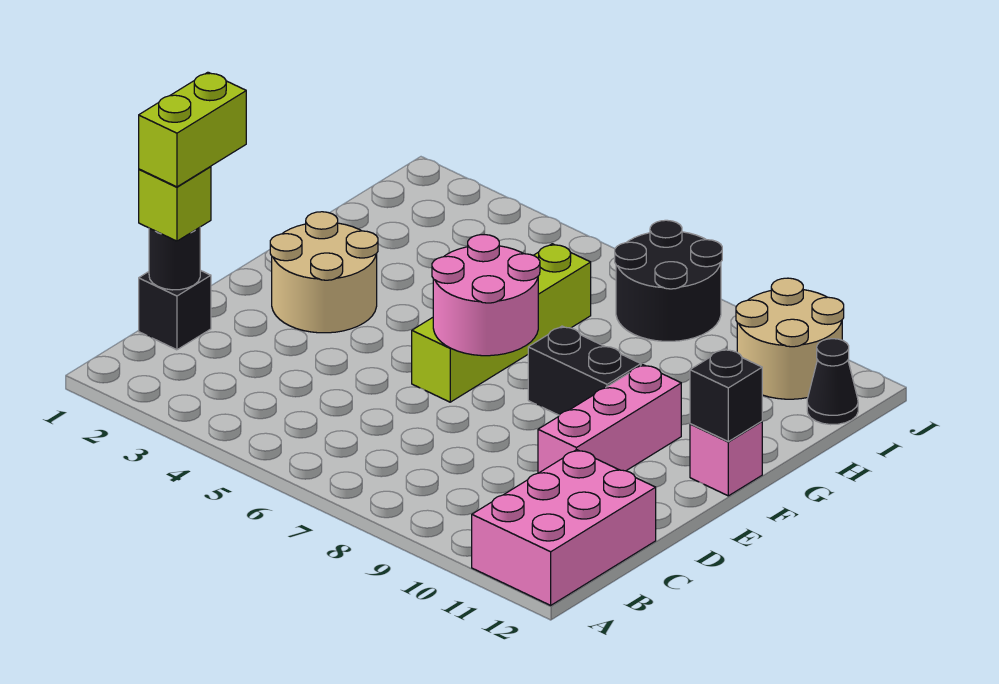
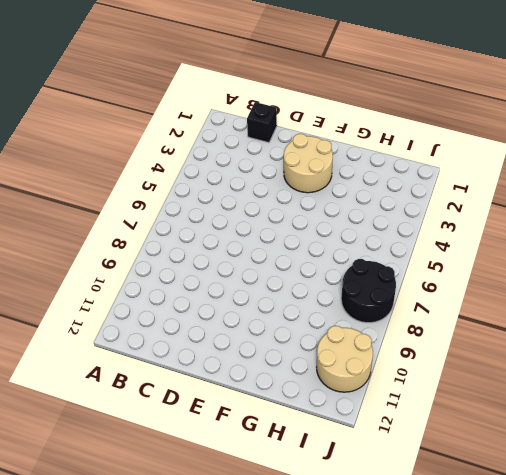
none -> pink brick A11:C12 level 1
none -> pink brick D10:F10 level 1
none -> lime brick E6:H6 level 1

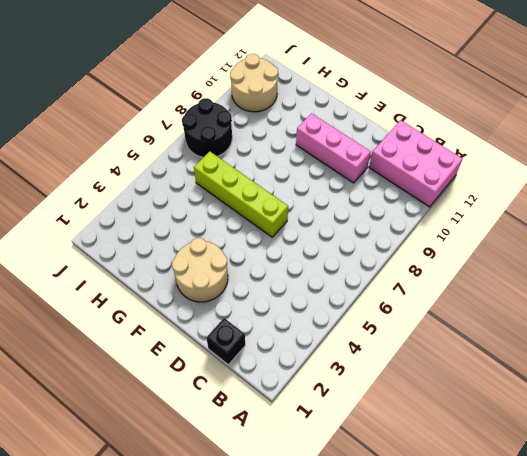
none -> black brick F8:F9 level 1
none -> pink brick F12 level 1
none -> black cone I12 level 1

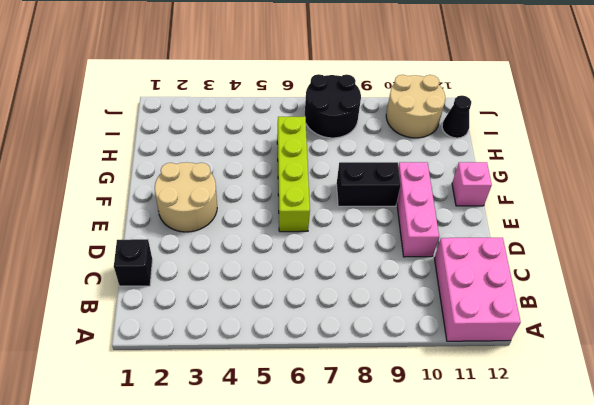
none -> black round brick C1 level 2
none -> pink round brick E6:F7 level 2
none -> black brick F12 level 2

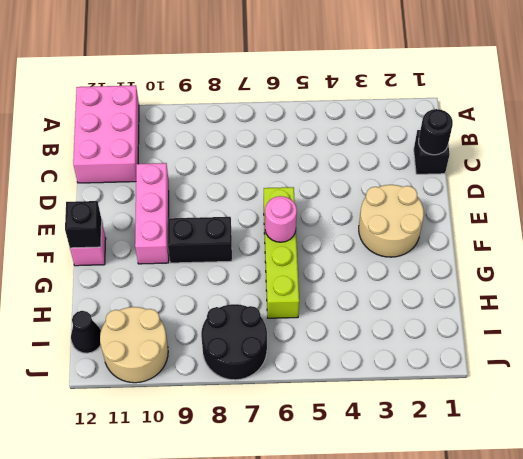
pink round brick F6 level 2 -> pink round brick E6:F7 level 2
none -> lime brick C1 level 3
none -> lime brick C1:D1 level 4

